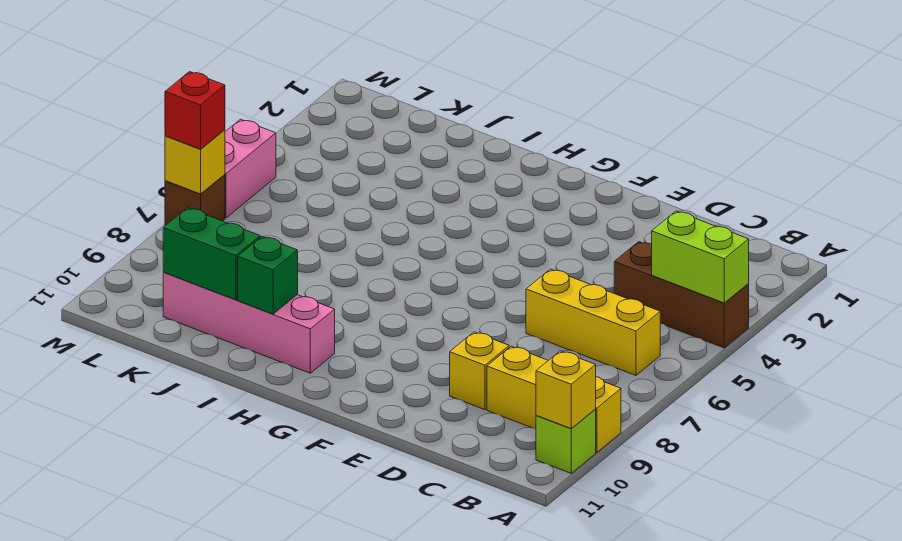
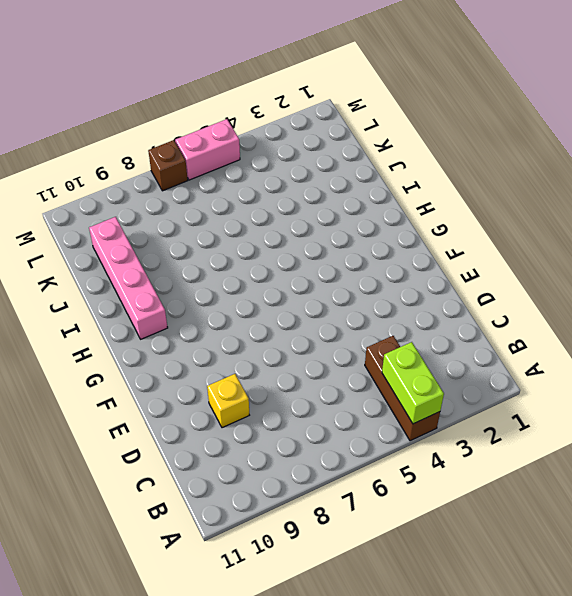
none -> yellow brick A9:C9 level 1
none -> lime brick A10 level 1
none -> yellow brick B6:D6 level 1

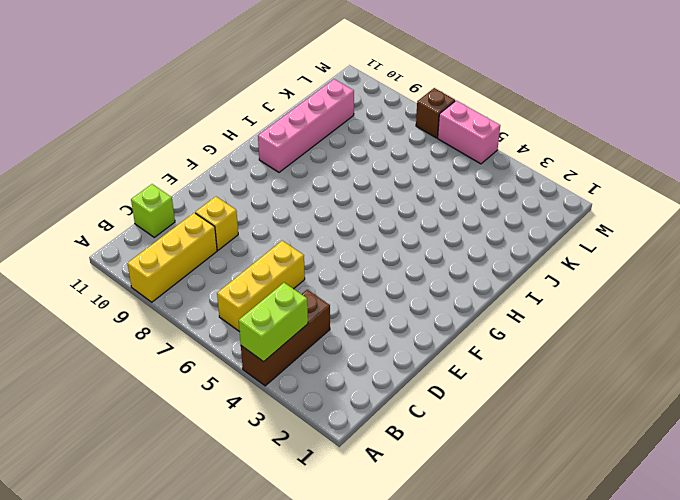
lime brick C11 level 1 -> lime brick A10 level 1
none -> yellow brick A10 level 2
none -> green brick I10 level 2
none -> green brick J10:K10 level 2

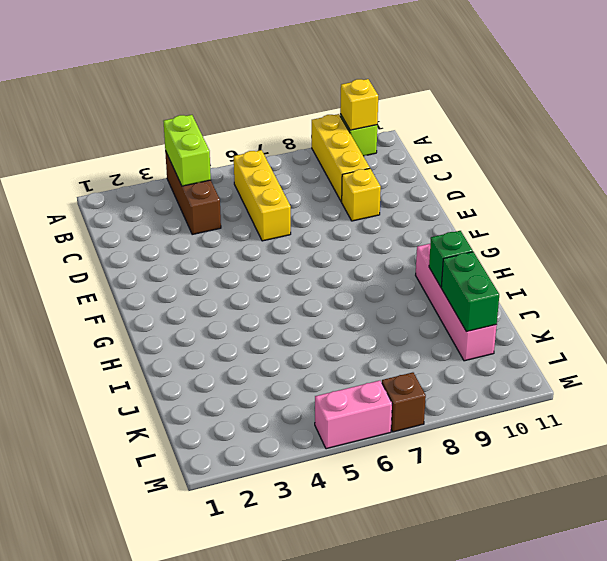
none -> yellow brick M7 level 2
none -> red brick M7 level 3

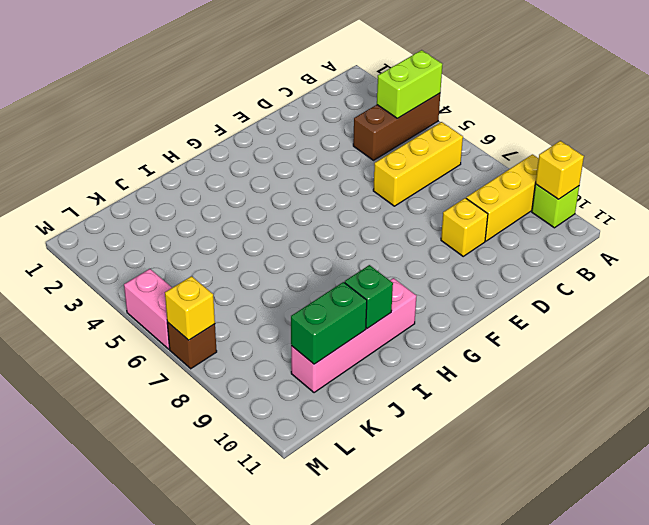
none -> red brick M7 level 3

